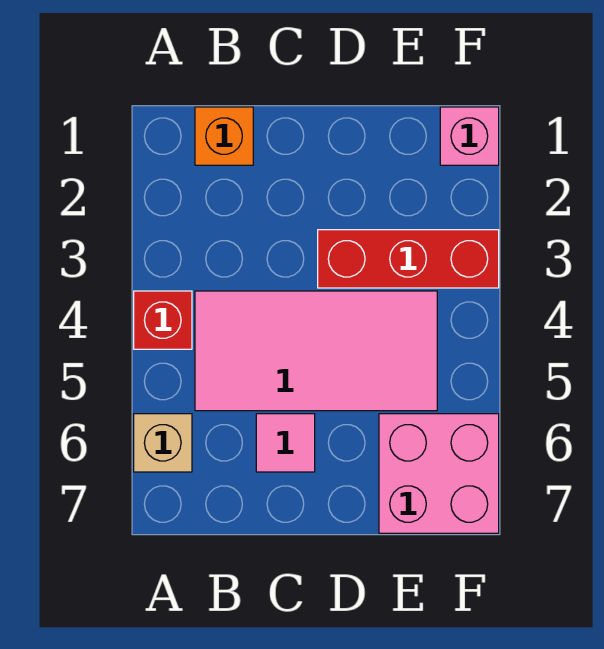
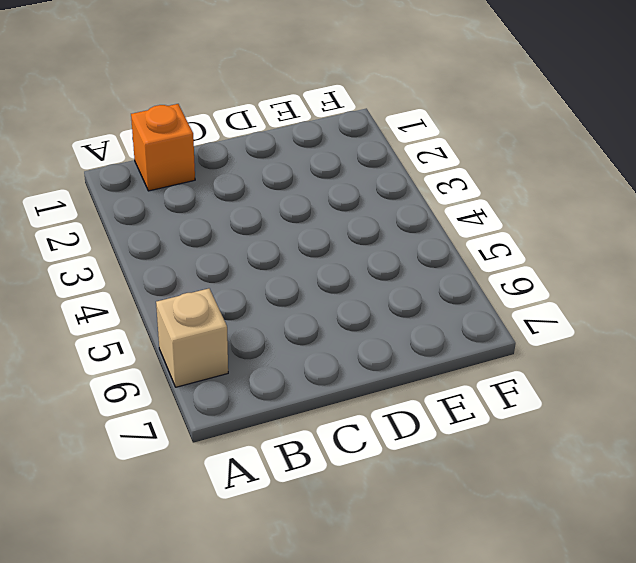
none -> red brick A4 level 1
none -> pink tile B4:E5 level 1

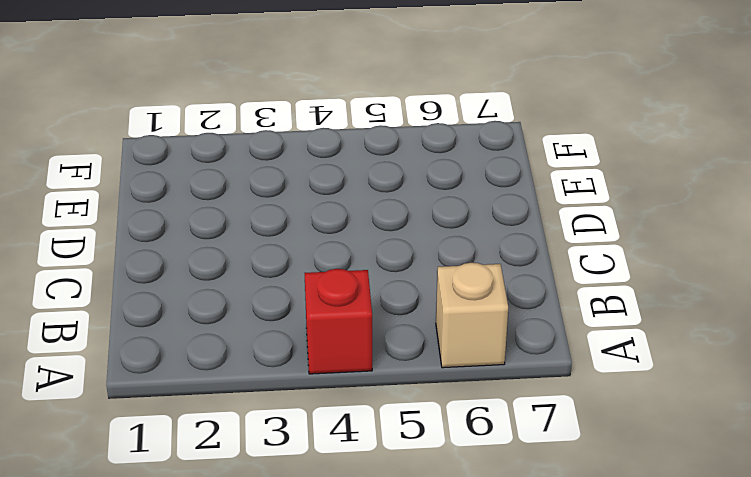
none -> orange brick B1 level 1
none -> pink tile B4:E5 level 1

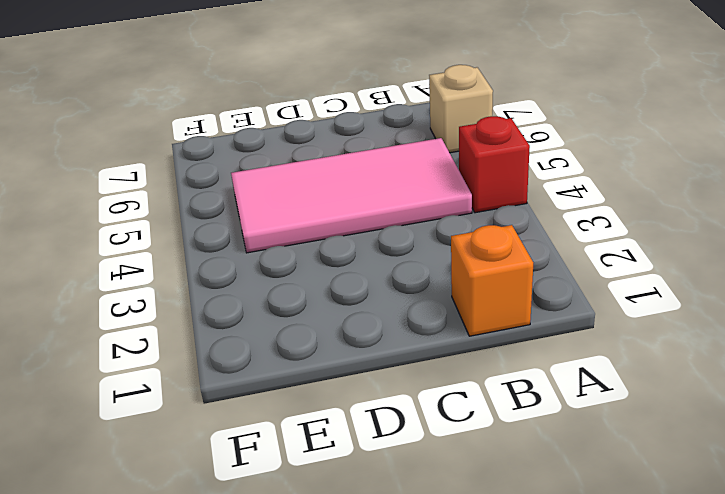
none -> pink tile C6 level 1
none -> red brick D3:F3 level 1

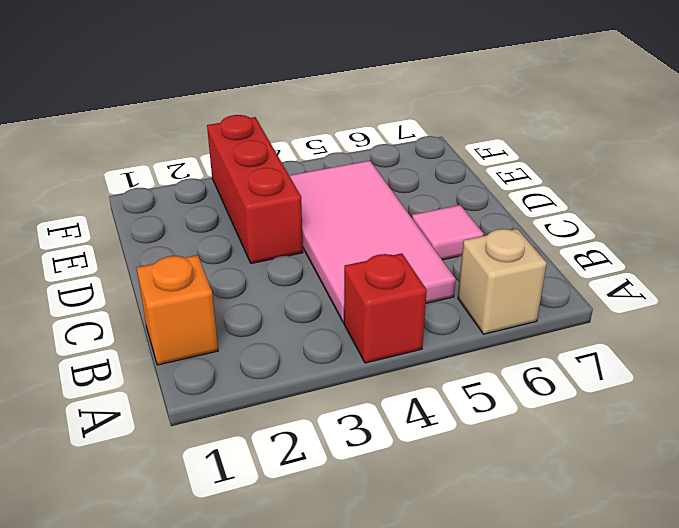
none -> pink brick E6:F7 level 1
none -> pink brick F1 level 1

